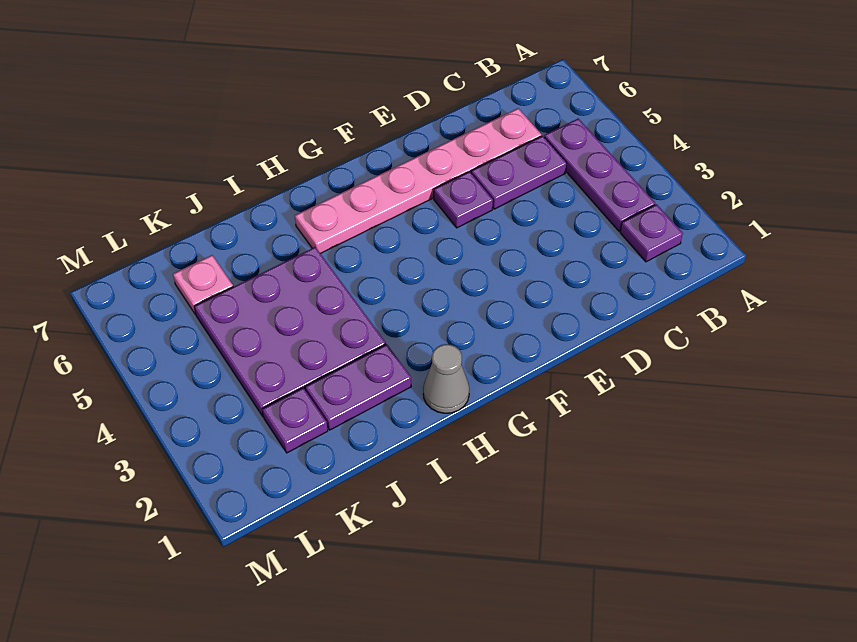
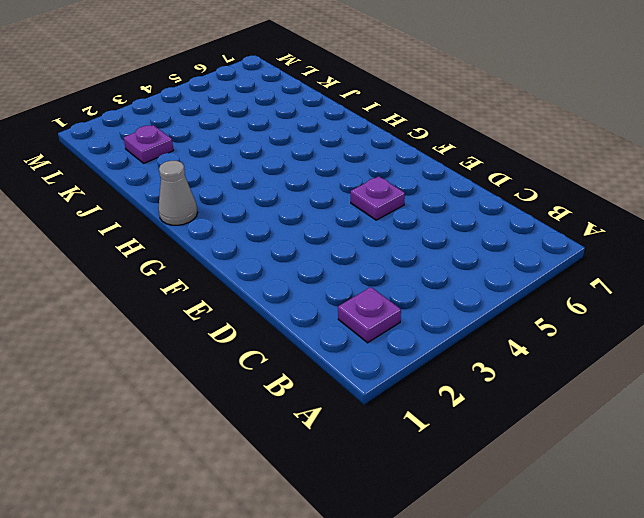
none -> purple plate B3:B5 level 1
none -> purple plate C5:D5 level 1

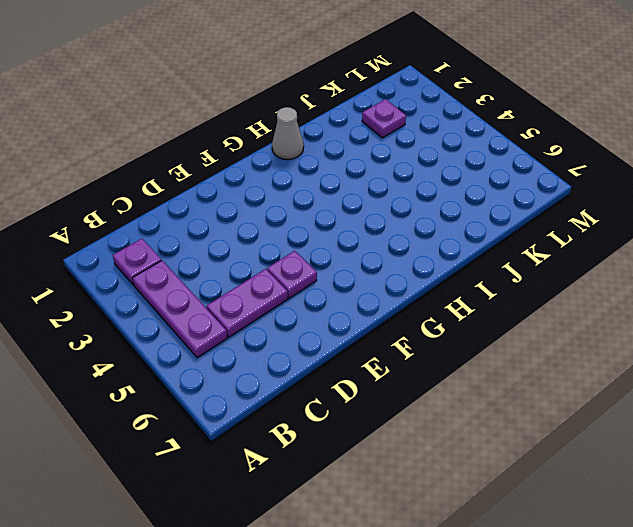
none -> pink plate C6:H6 level 1
none -> purple plate I2:J2 level 1

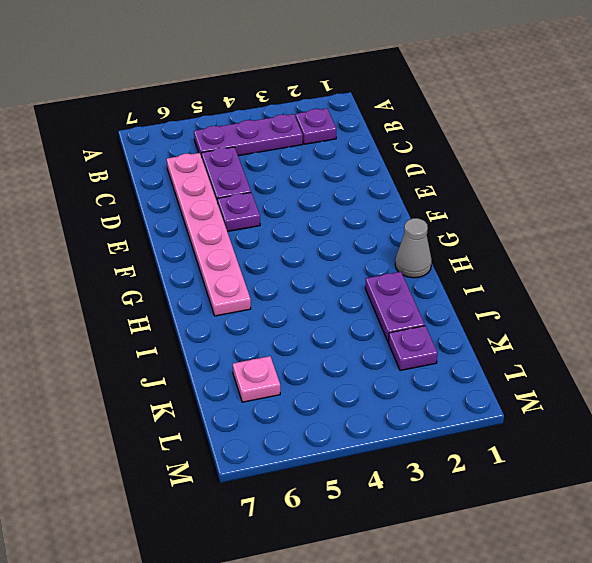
none -> purple plate I3:K5 level 1

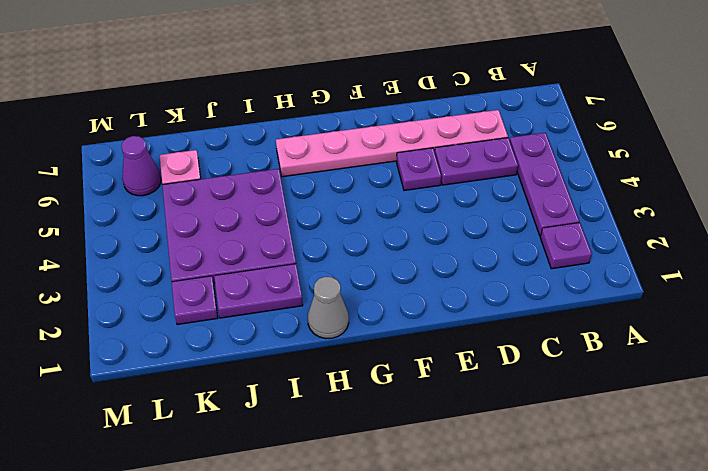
purple cone L6 level 1 -> none

